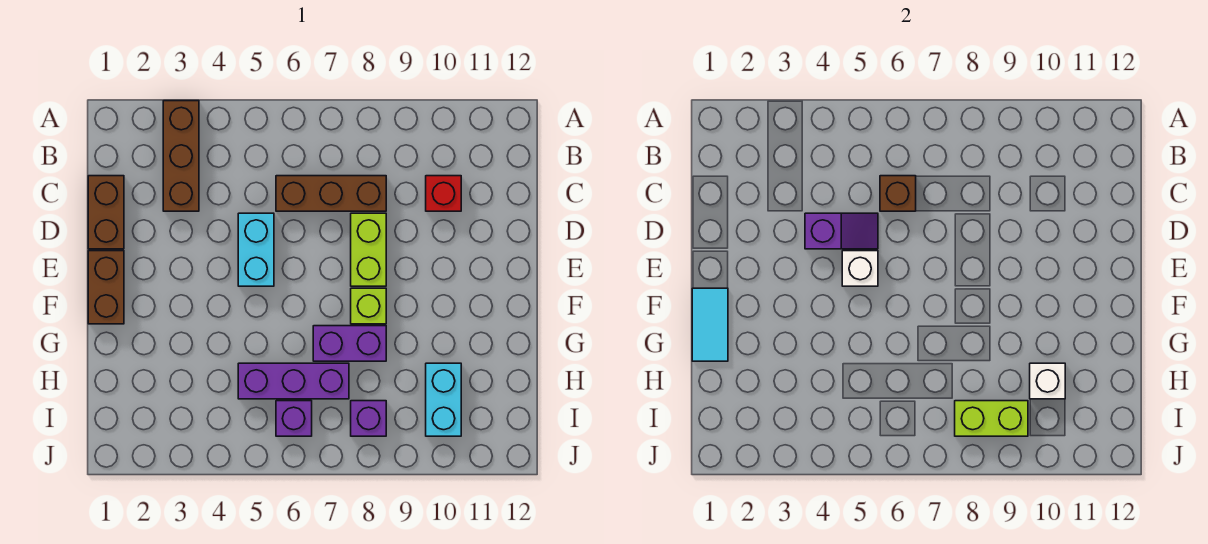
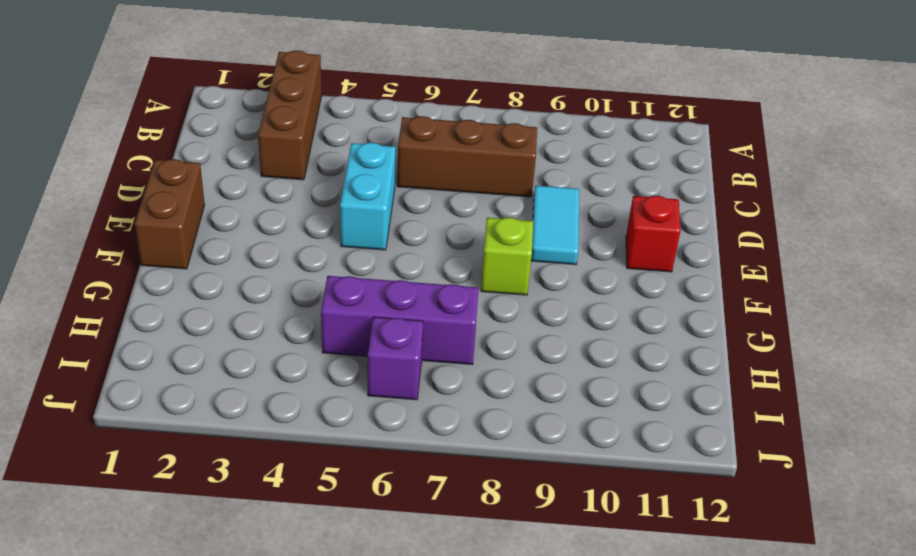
cyan tile D9:E9 level 1 -> cyan tile F1:G1 level 2
red brick E11 level 1 -> red brick C10 level 1
none -> brown brick C1:D1 level 1
none -> lime brick D8:E8 level 1
none -> purple brick G7:G8 level 1

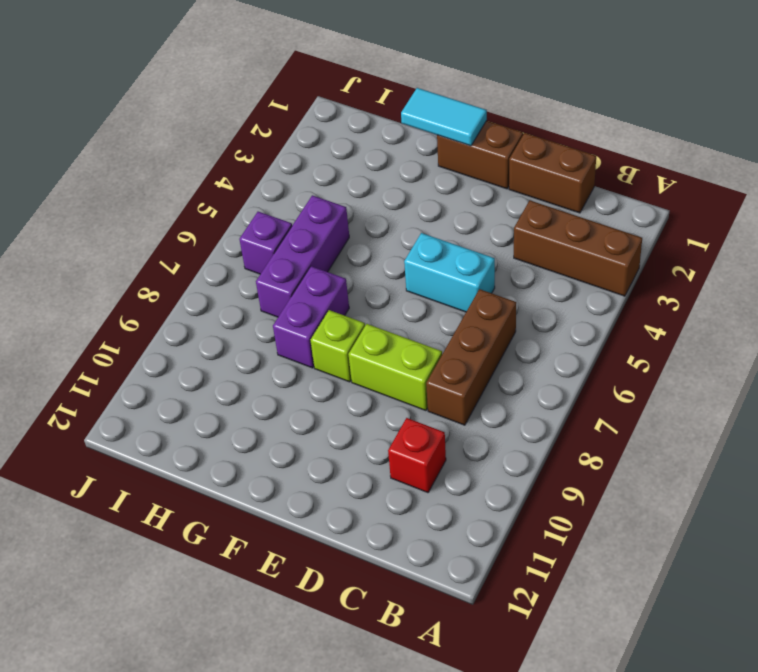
none -> cyan brick H10:I10 level 1
none -> purple brick I8 level 1
none -> brown brick C6 level 2

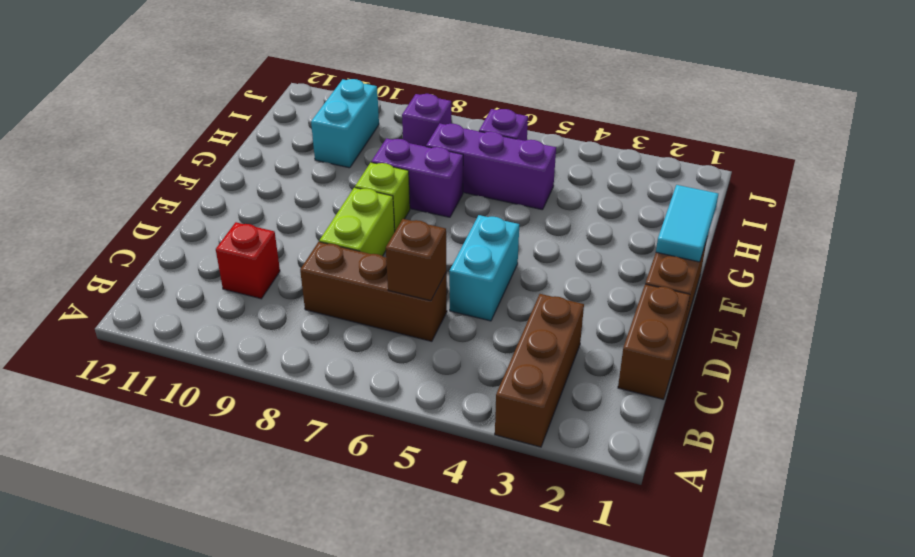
none -> purple slope D4:D5 level 2 top 4
none -> white brick E5 level 2
none -> white brick H10 level 2

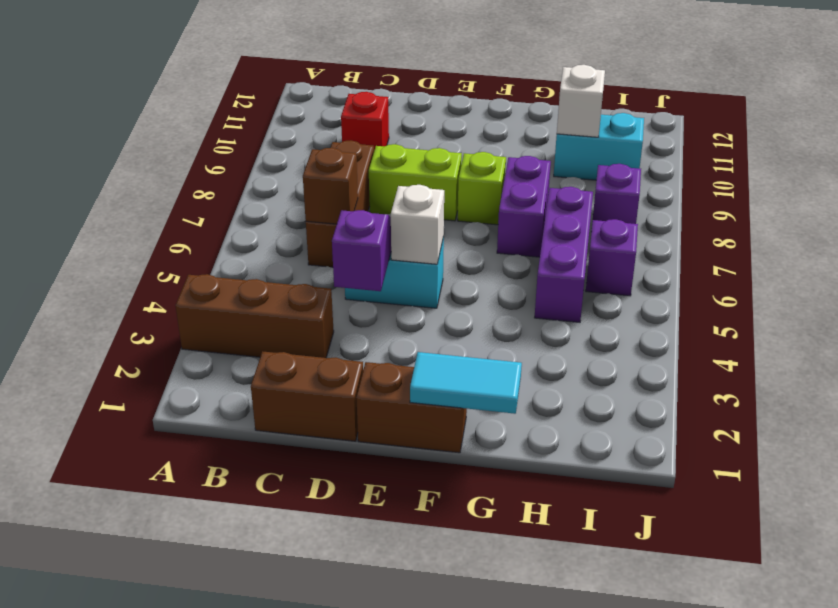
none -> lime brick I8:I9 level 2

